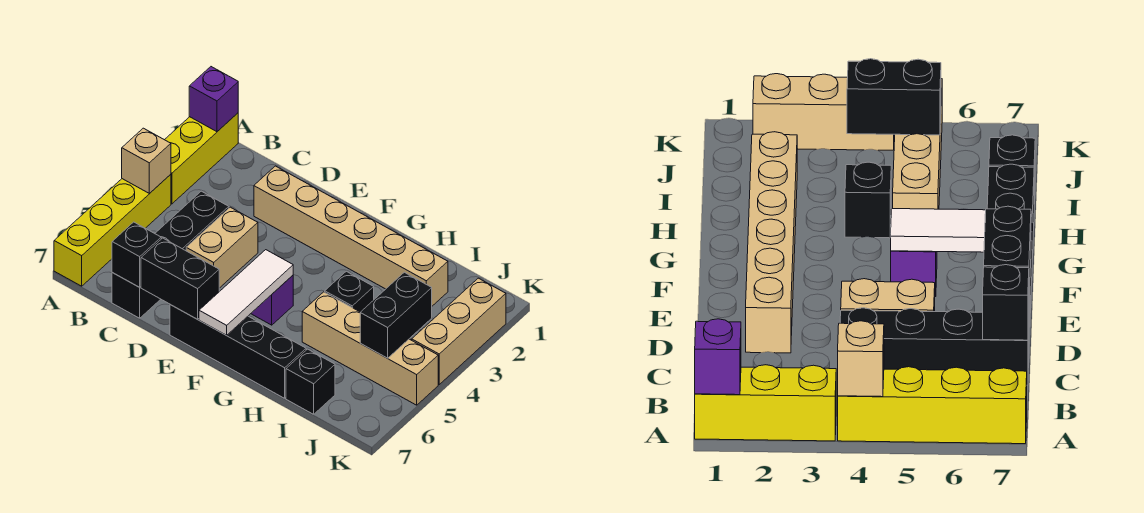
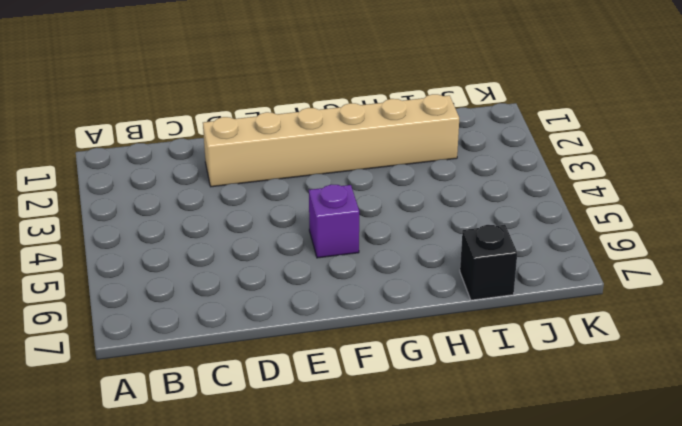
none -> yellow brick A1:A3 level 1
none -> yellow brick A4:A7 level 1
none -> black brick C4:C7 level 1

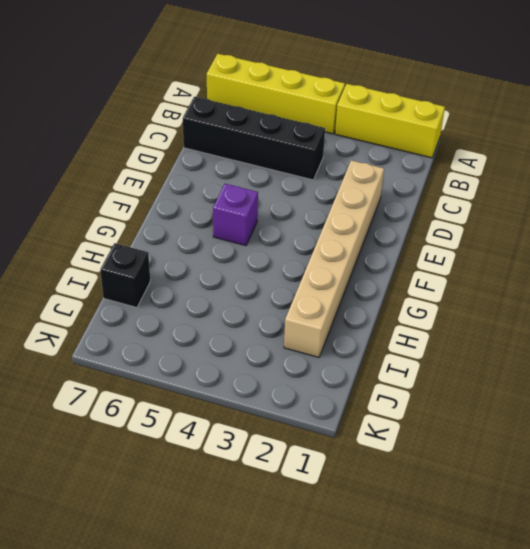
none -> tan brick D4:D5 level 1
none -> black brick E7:H7 level 1
none -> black brick H4 level 1

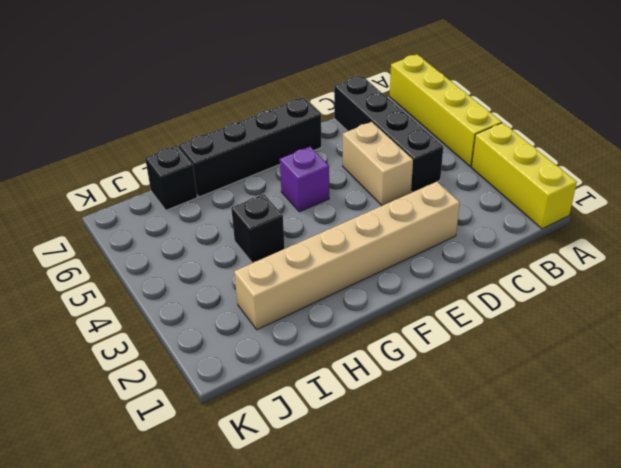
none -> tan brick H5:K5 level 1
none -> tan brick K2:K4 level 1
none -> purple brick A1 level 2

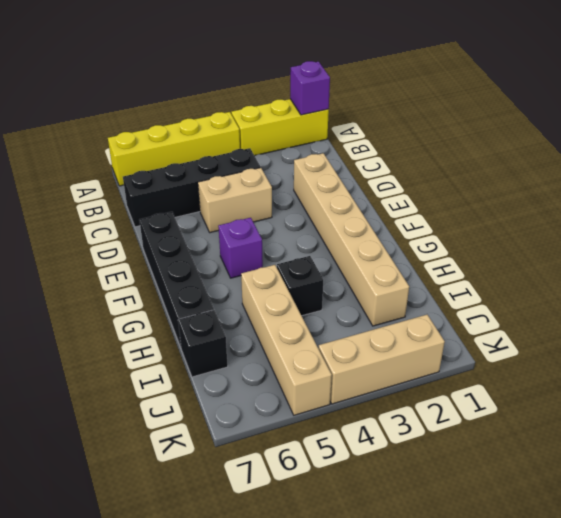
none -> tan brick A4 level 2
none -> black brick C7 level 2
none -> black brick D7:E7 level 2

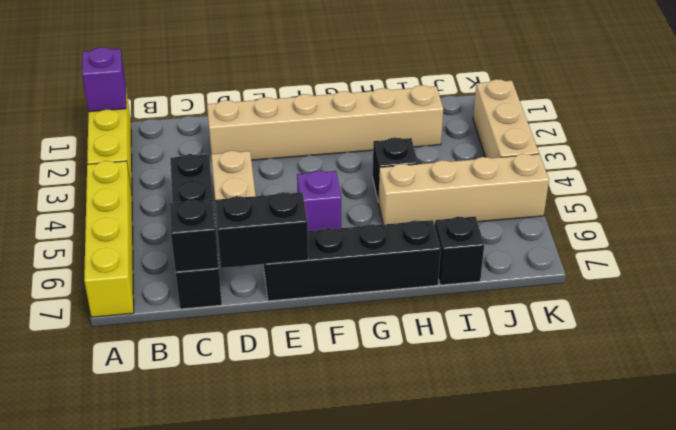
none -> tan brick A4 level 2
none -> white tile F5:F7 level 2
none -> black brick J4:J5 level 2

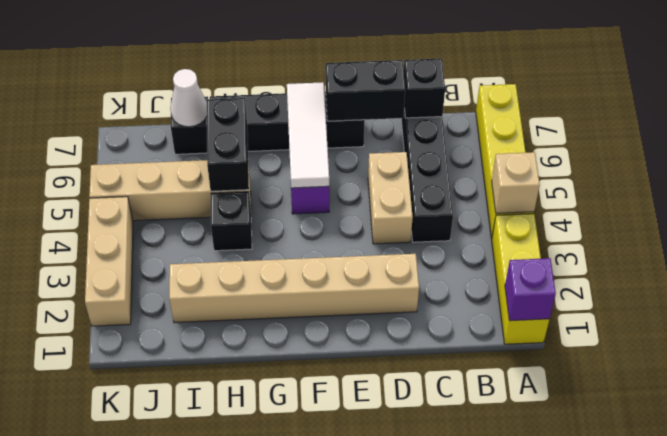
black brick H5:H6 level 2 -> black brick J4:J5 level 2
white cone I7 level 2 -> none

